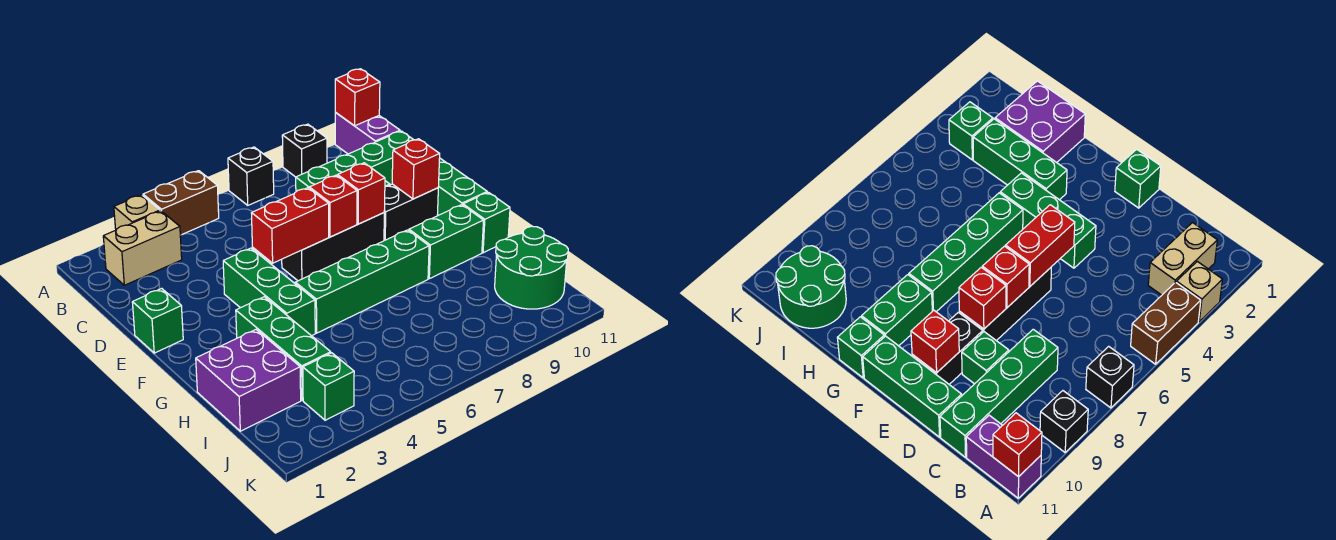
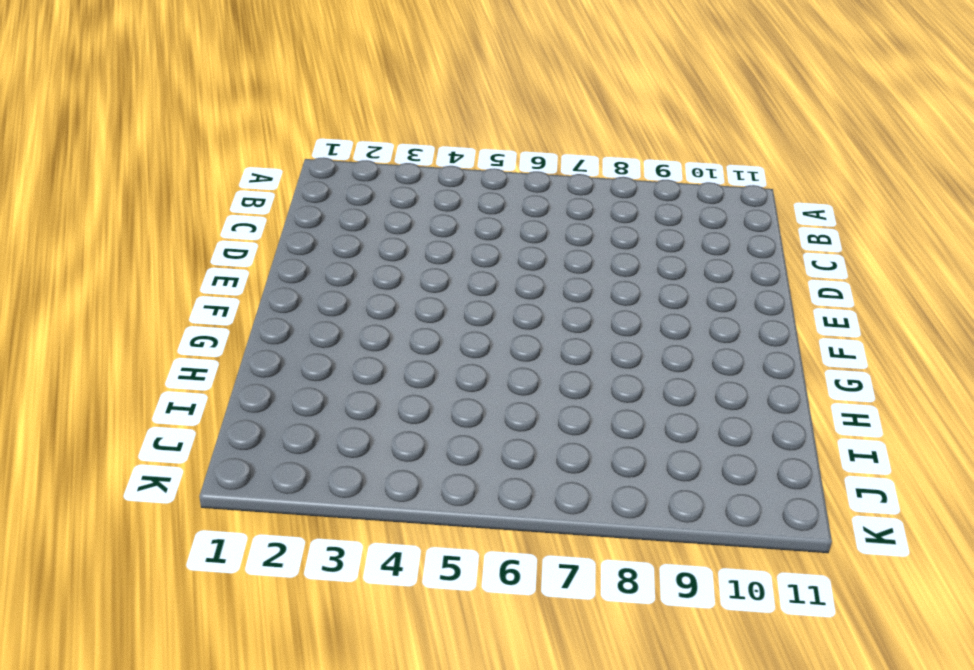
none -> tan brick A3 level 1
none -> brown brick A4:A5 level 1
none -> black brick A7 level 1

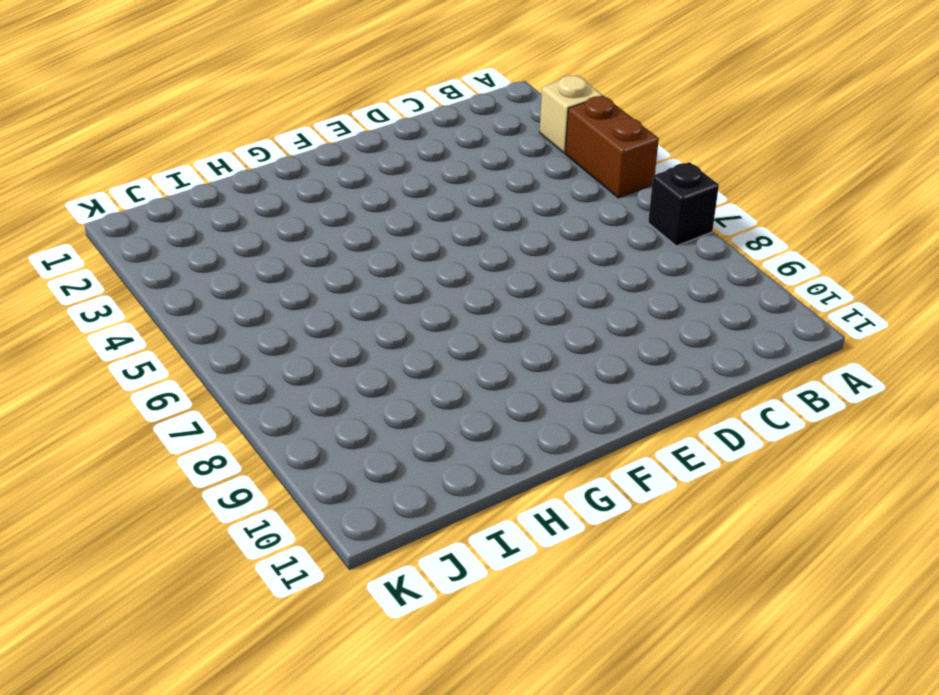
none -> black brick A9 level 1
none -> purple brick A11:B11 level 1
none -> tan brick B2:B3 level 1

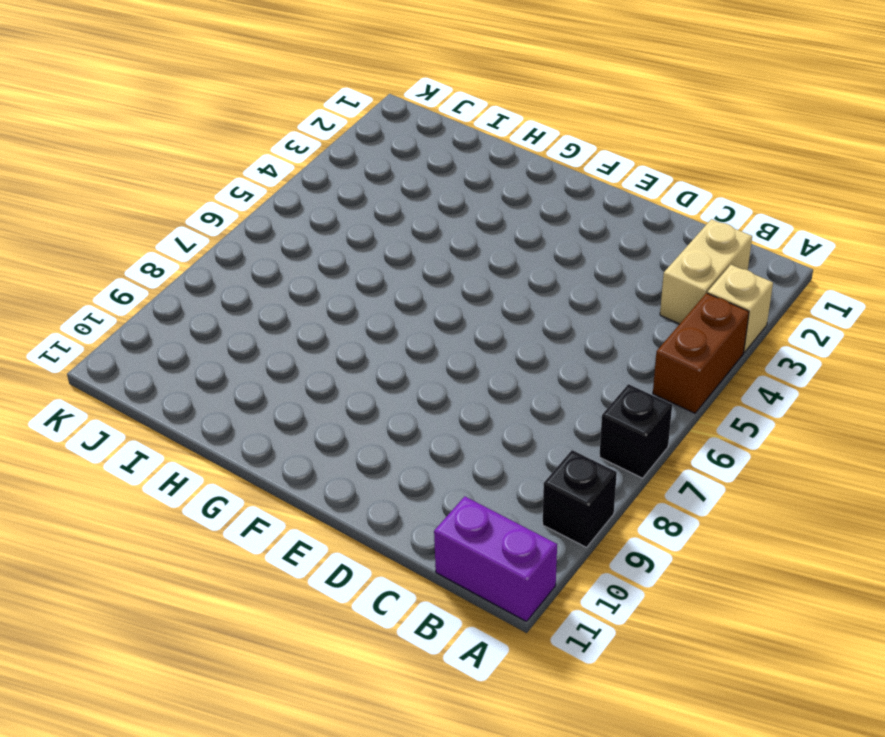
none -> green brick C8:C11 level 1
none -> green brick D9 level 1
none -> green brick D11:F11 level 1

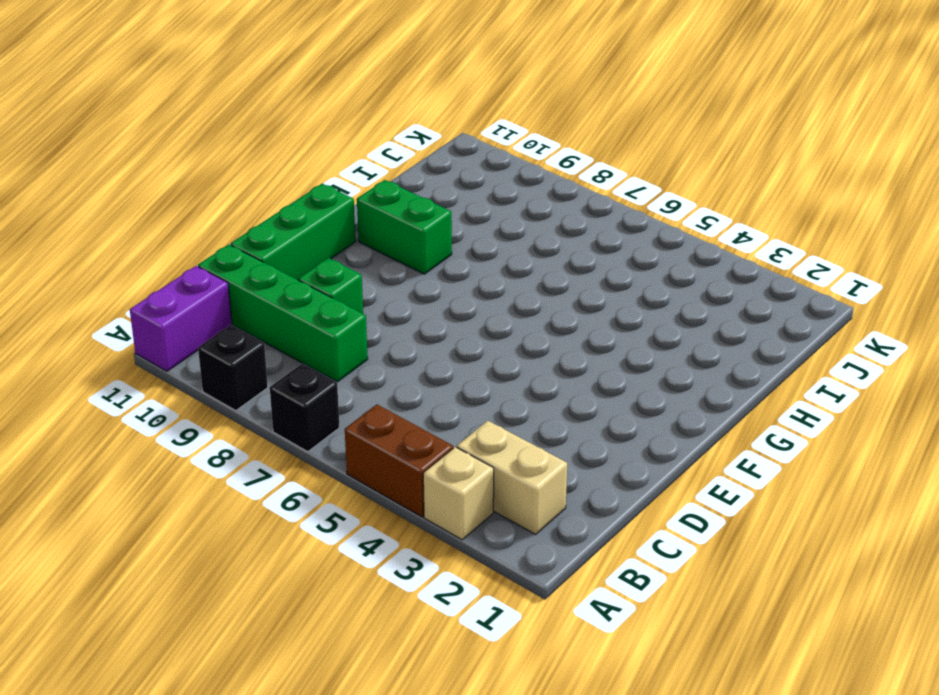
none -> green brick E1 level 1
none -> green brick E4:G4 level 1
none -> black brick E6:E8 level 1

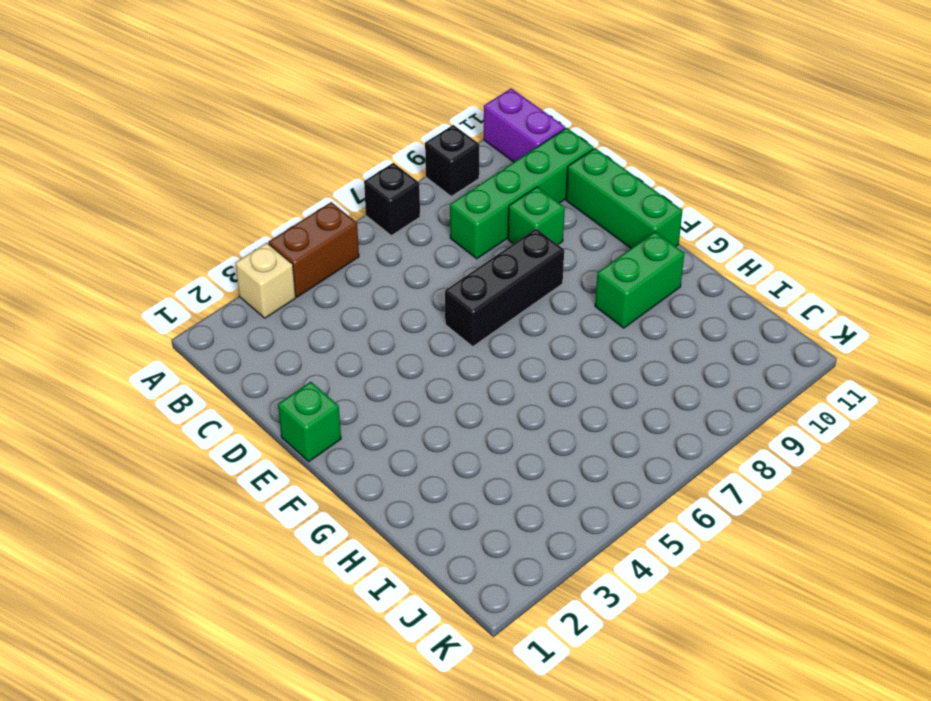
none -> tan brick B2:B3 level 1
none -> green brick E4:G4 level 1
none -> black brick E9:E10 level 1

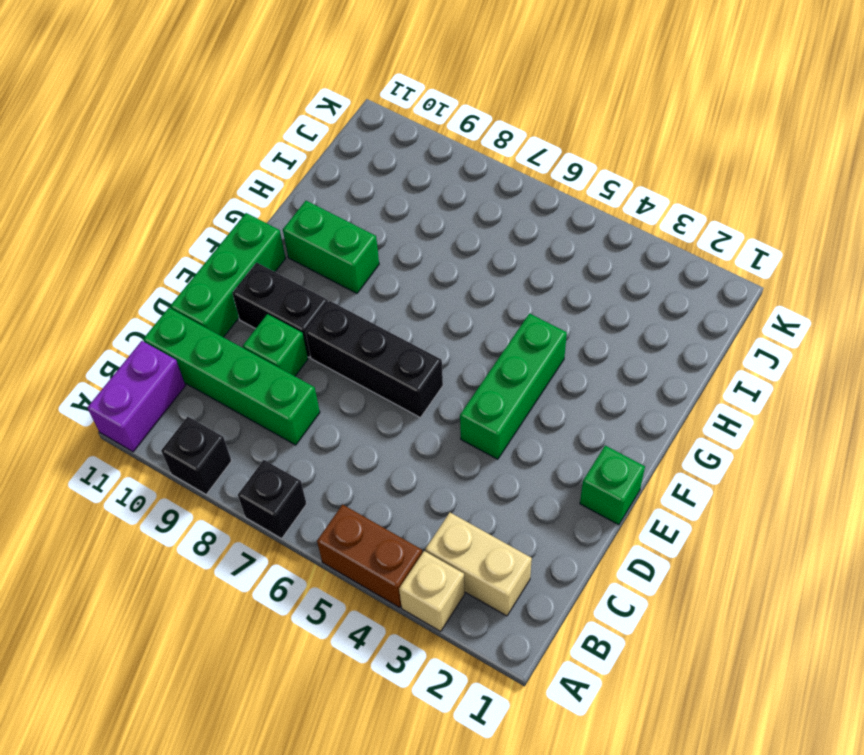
none -> green brick G3:I3 level 1
none -> green brick G5:G8 level 1
none -> green brick G11 level 1

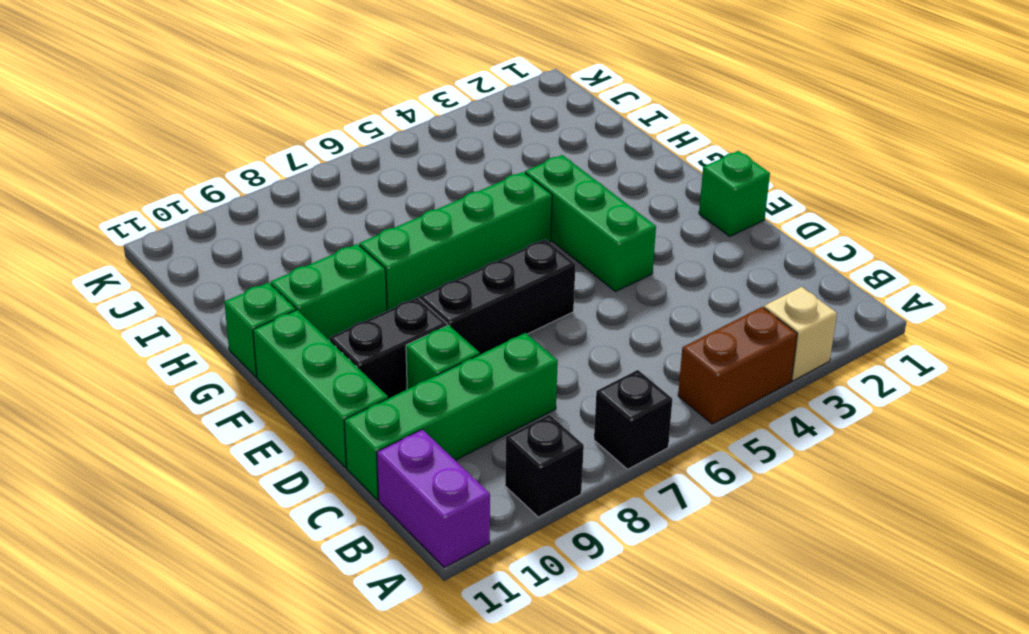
none -> tan brick B2:B3 level 1
none -> green brick G3:I3 level 1
none -> purple brick H1:I2 level 1

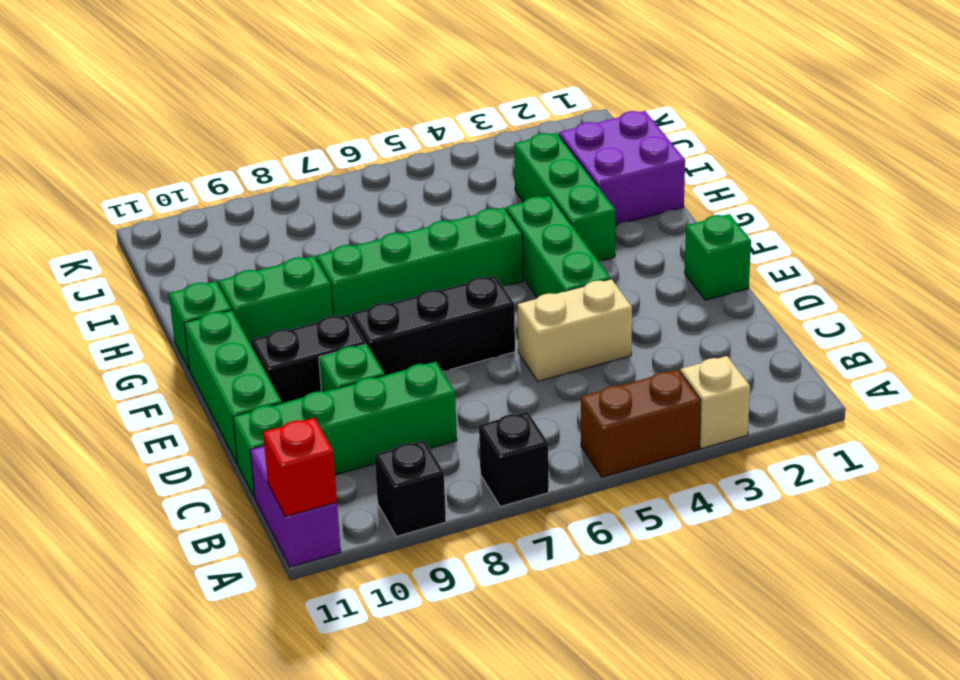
tan brick D4:D5 level 1 -> tan brick B2:B3 level 1
none -> green round brick I10:J11 level 1
none -> green brick J3 level 1
none -> red brick E5:E6 level 2

